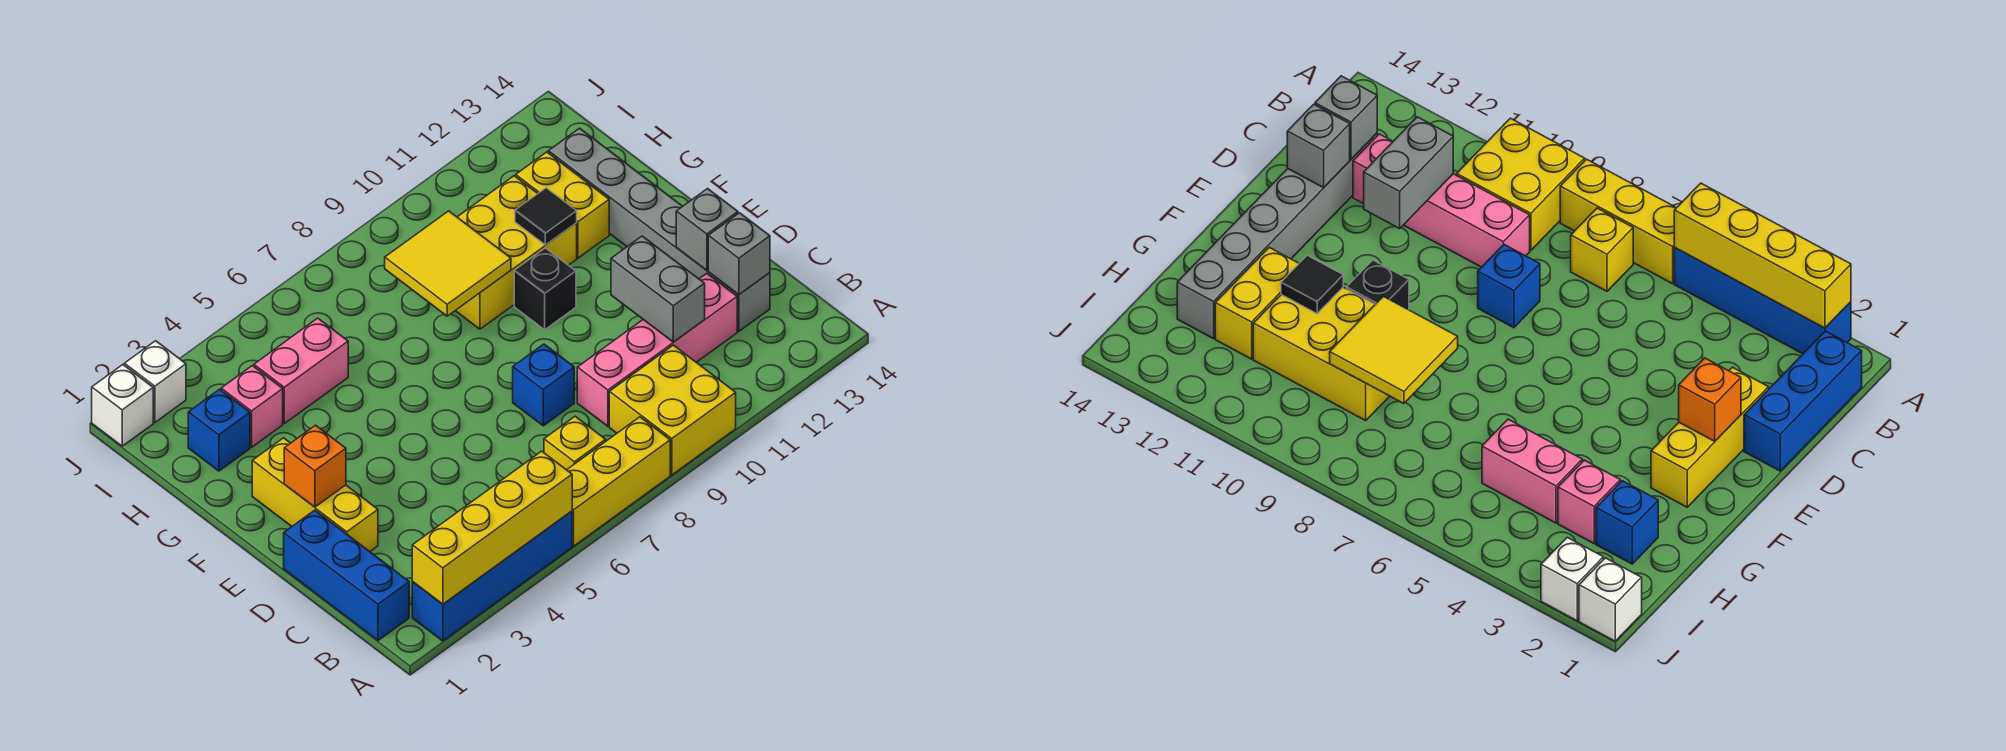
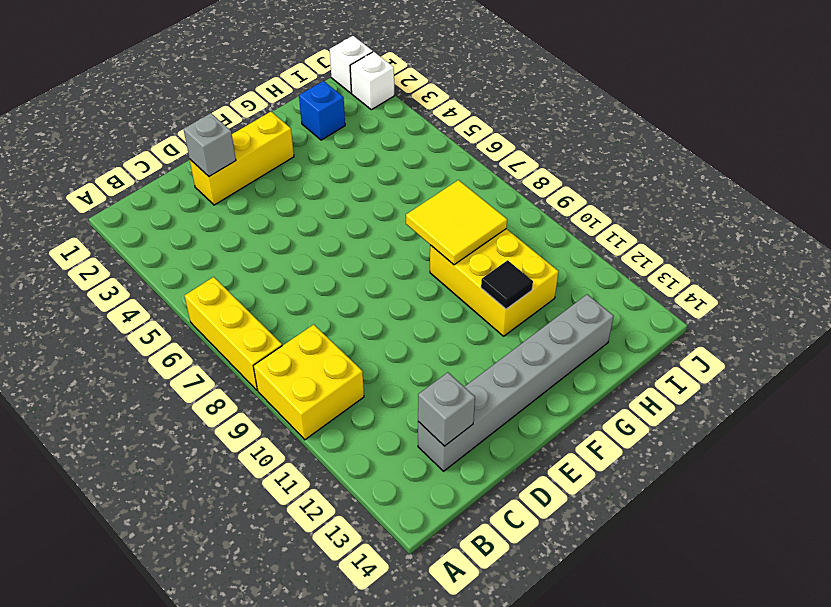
grey brick D2 level 2 -> grey brick D13 level 2
none -> blue brick A2:A5 level 1
none -> blue brick B1:D1 level 1
none -> yellow brick B7 level 1

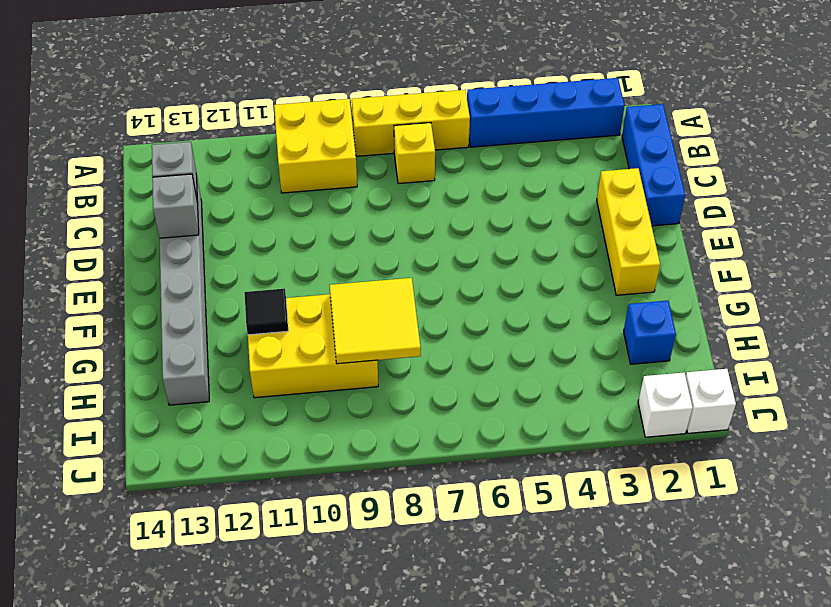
none -> pink brick C9:C12 level 1
none -> blue brick D8 level 1
none -> black brick F10 level 1

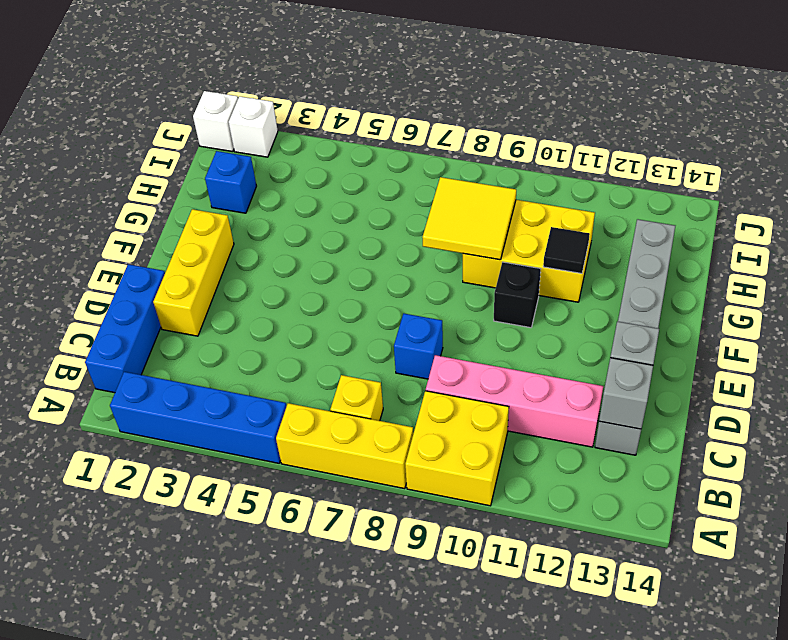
none -> yellow brick G12:H12 level 1
none -> pink brick H3 level 1
none -> pink brick H4:H5 level 1

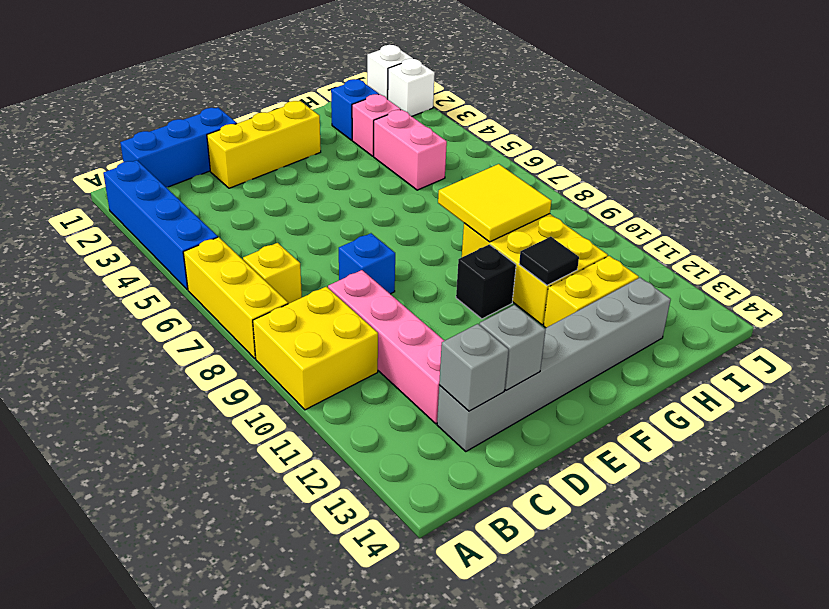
none -> yellow brick A2:A5 level 2
none -> grey brick C11:D11 level 2
none -> orange brick E2 level 2

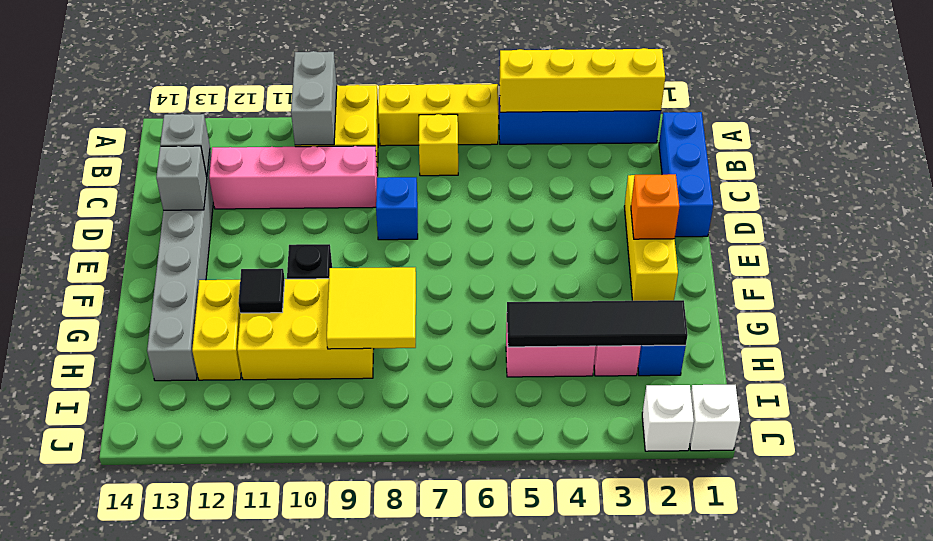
grey brick A10:B10 level 2 -> grey brick C11:D11 level 2
black tile H2:H5 level 2 -> none

